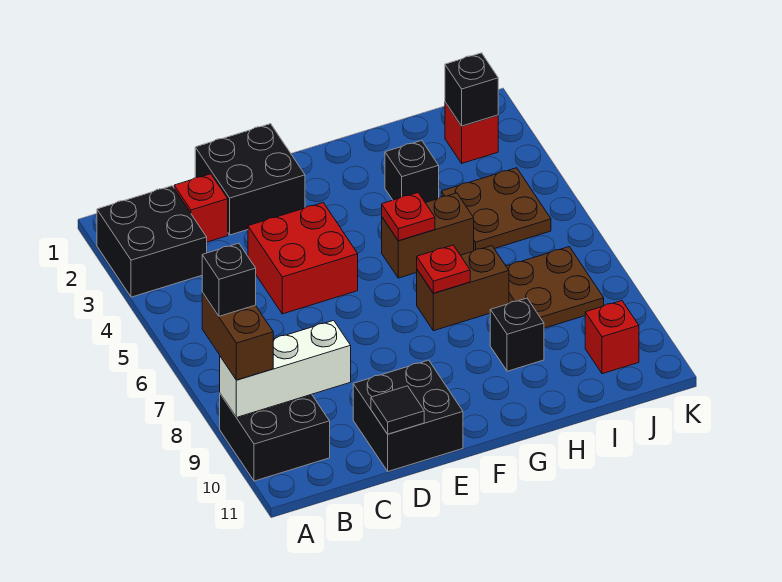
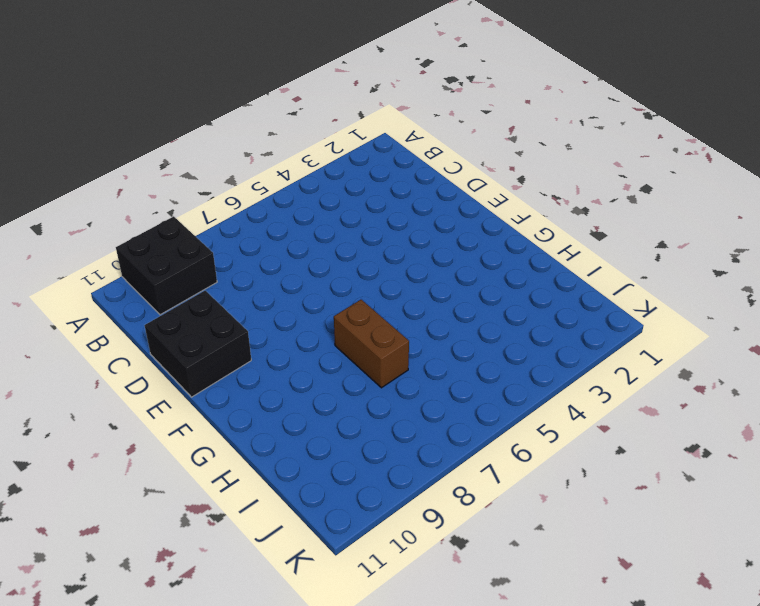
none -> black brick A2:B3 level 1
none -> red brick C2 level 1
none -> black brick D1:E2 level 1

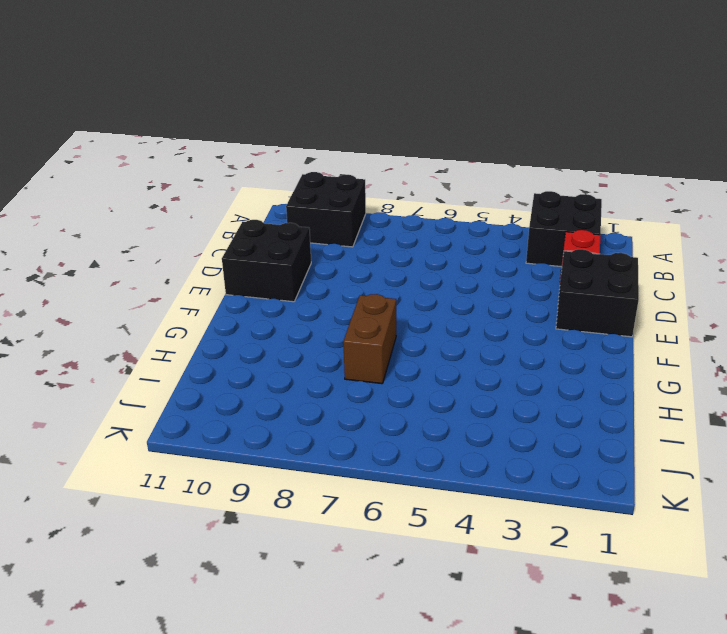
none -> red brick D4:E5 level 1
none -> brown brick G5:H5 level 1
none -> black brick H3 level 1

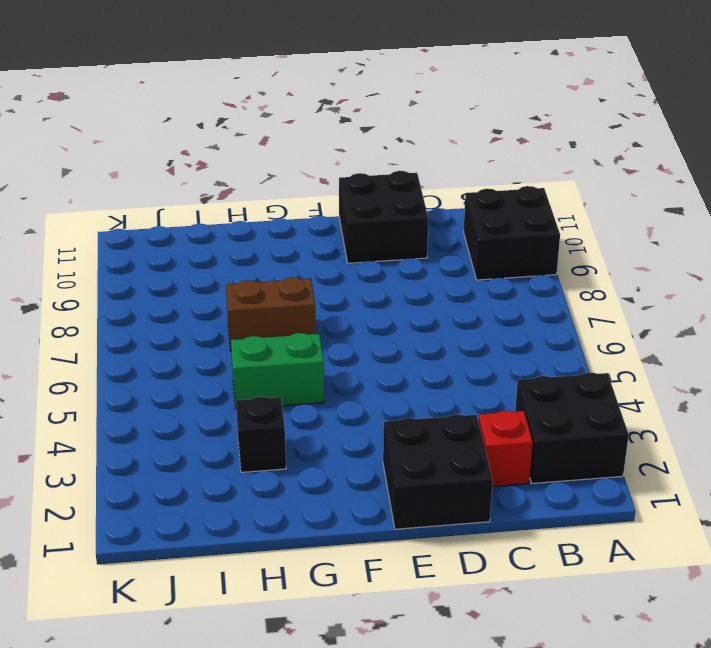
green brick G5:H5 level 1 -> brown brick G5:H5 level 1
none -> red brick D4:E5 level 1
none -> black brick H9 level 1
none -> brown plate I4:J5 level 1

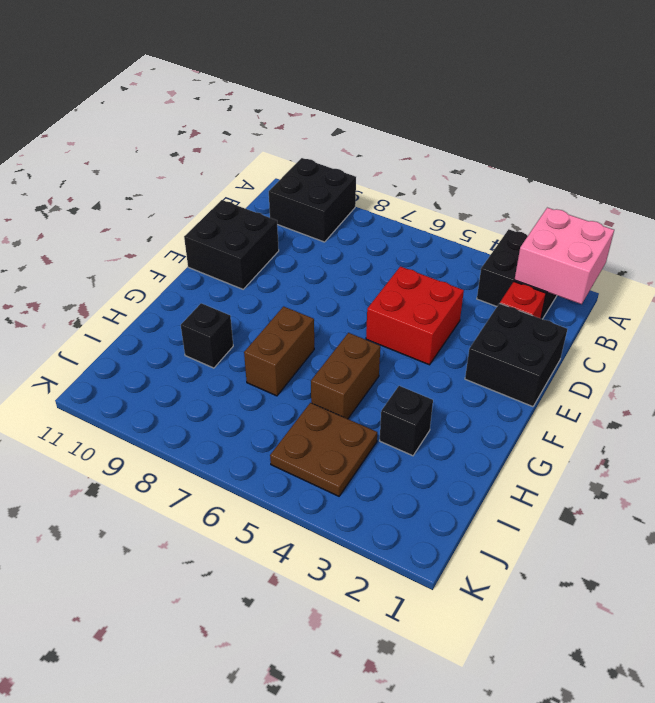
pink brick A1:B2 level 2 -> none
none -> brown plate I7:J8 level 1
none -> red brick J2 level 1
none -> red brick J10 level 1

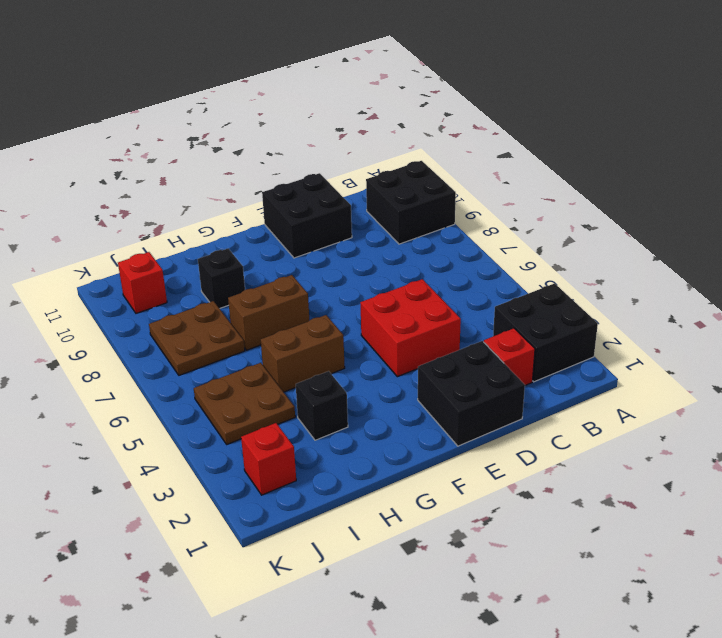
none -> white brick A9:C9 level 2
none -> black tile D11 level 2
none -> red plate G5 level 2

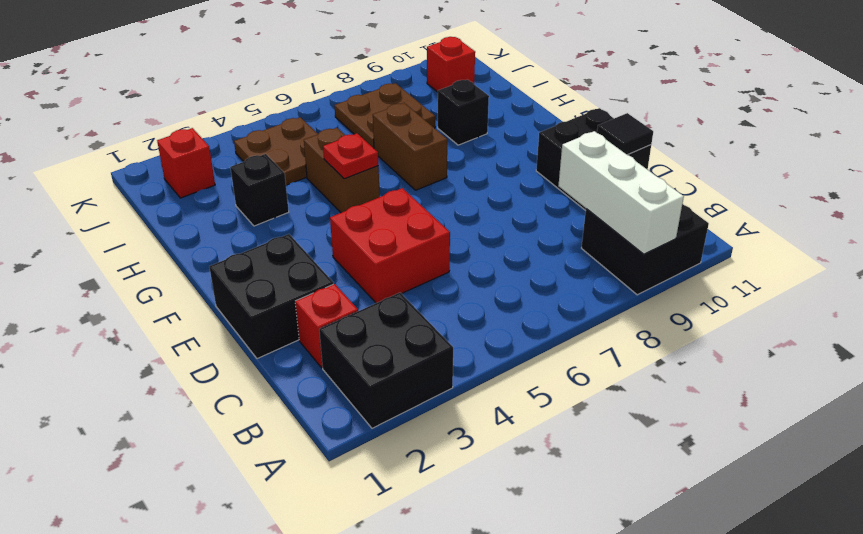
none -> red plate G7 level 2
none -> black brick J2 level 2
none -> brown brick A8:A9 level 3

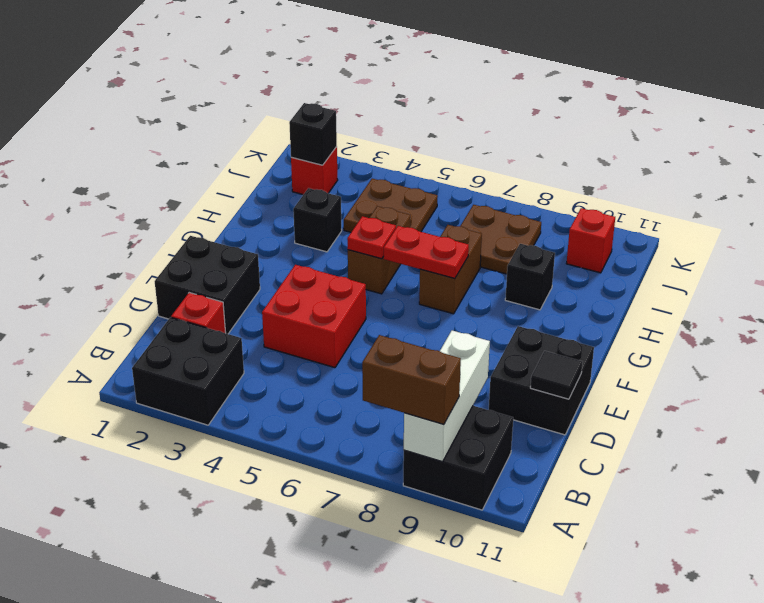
red plate G6:G7 level 2 -> red plate G7 level 2
none -> black brick A8 level 4

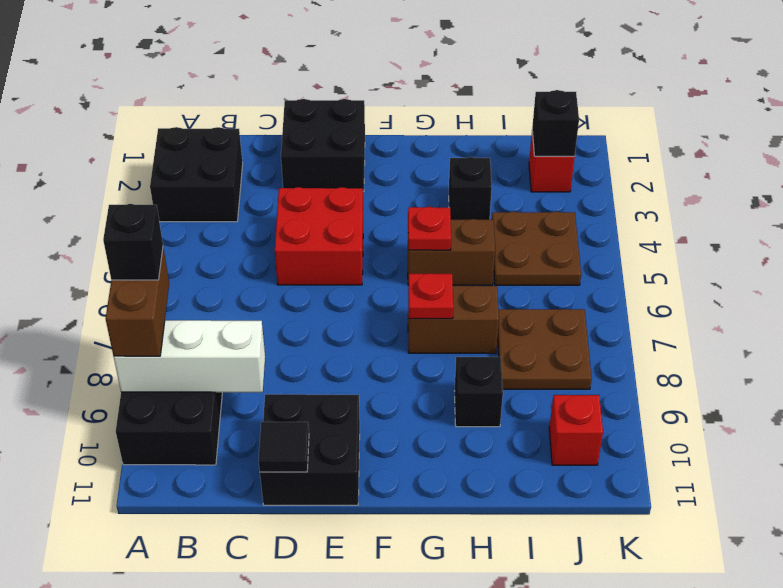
none -> red brick C2 level 1

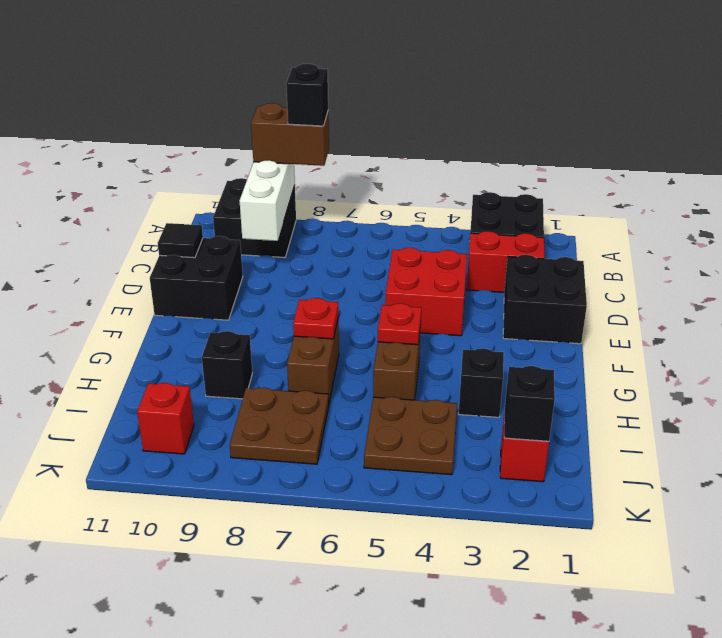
red brick C2:C3 level 1 -> red brick C2 level 1

